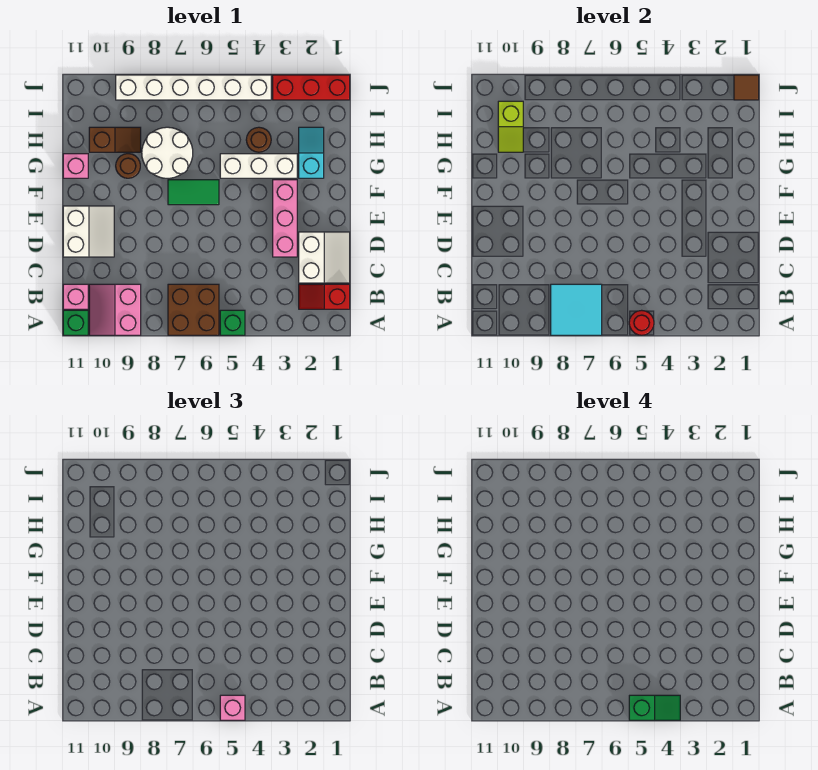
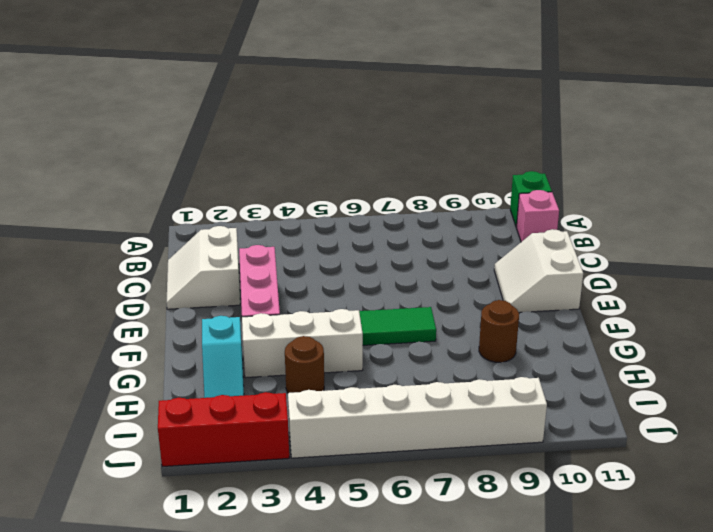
none -> green brick A5 level 1
none -> brown brick A6:B7 level 1
none -> pink slope A9:B10 level 1 top 9

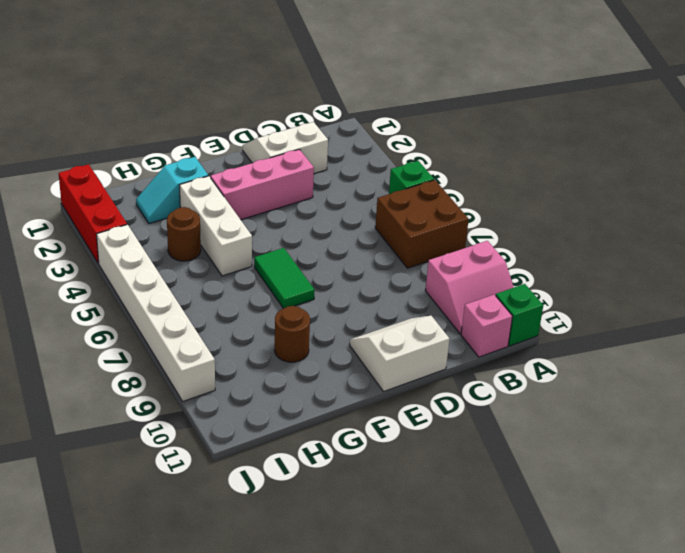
none -> red slope B1:B2 level 1 top 1
none -> white round brick G7:H8 level 1
none -> pink brick G11 level 1

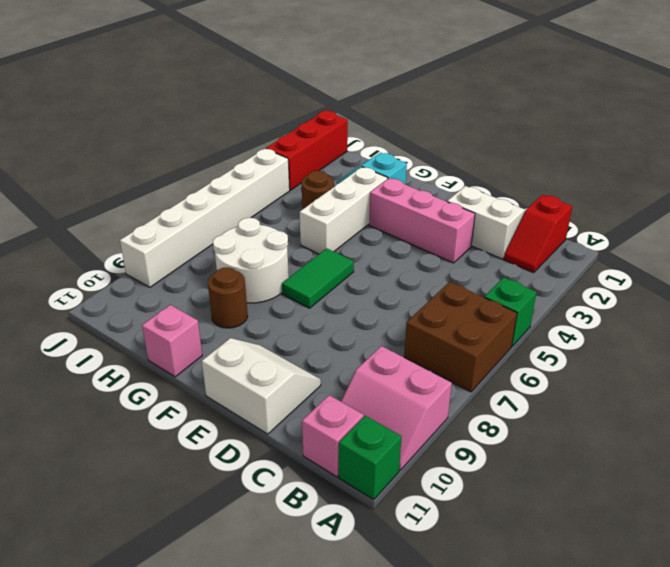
none -> brown slope H9:H10 level 1 top 10
none -> red round brick A5 level 2
none -> cyan tile A7:B8 level 2

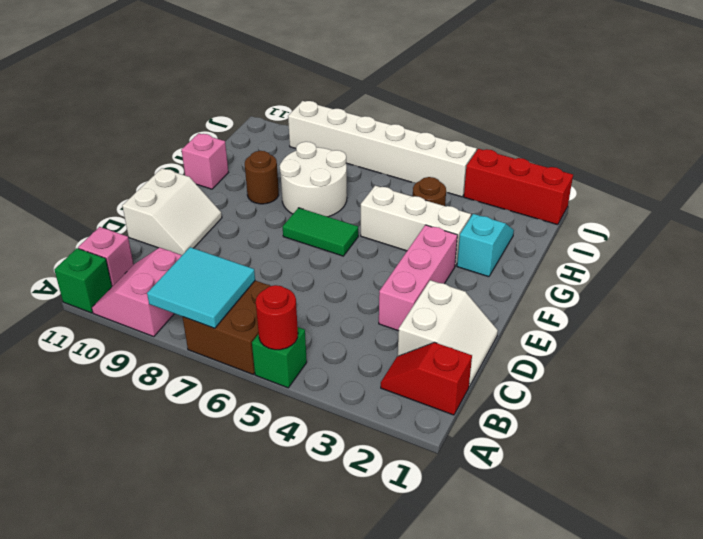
none -> brown slope H9:H10 level 1 top 10
none -> lime slope H10:I10 level 2 top I
none -> brown tile J1 level 2

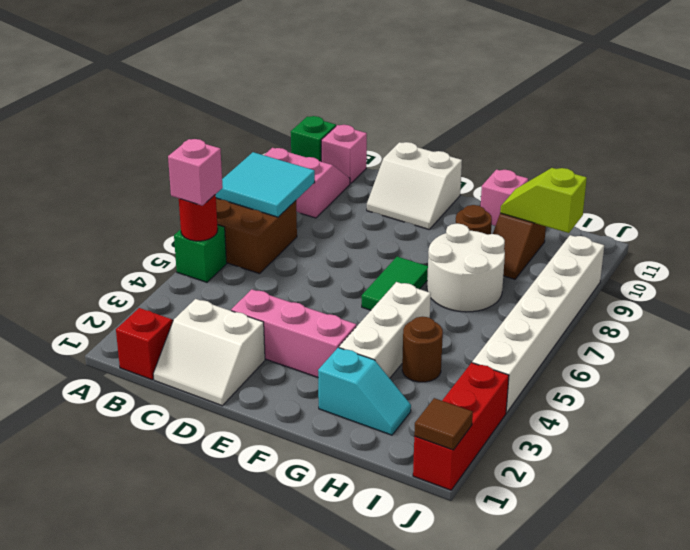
none -> green slope A4:A5 level 4 top 5

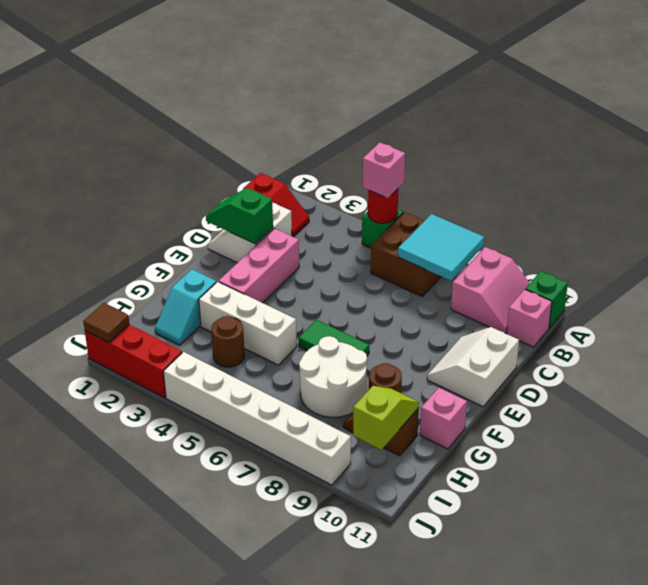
green slope D1:D2 level 2 top 2 -> green slope A4:A5 level 4 top 5

